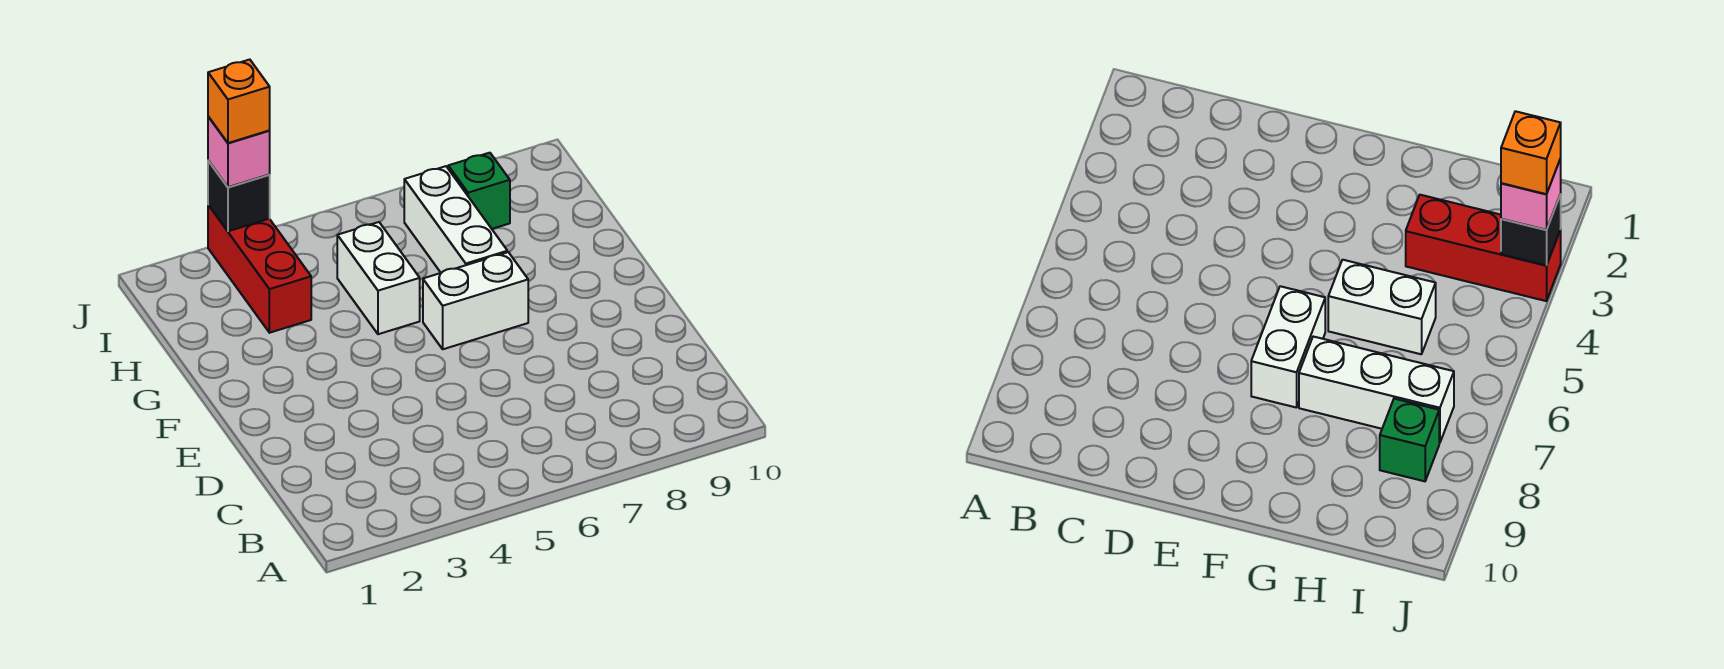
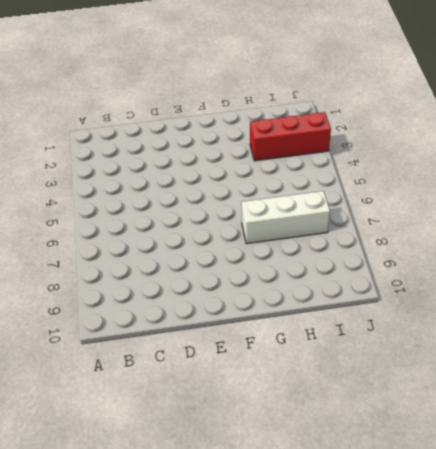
none -> white brick F6:F7 level 1
none -> white brick G5:H5 level 1

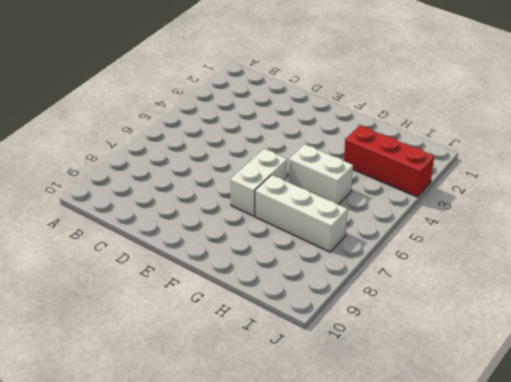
none -> green brick I8 level 1
none -> black brick J3 level 2

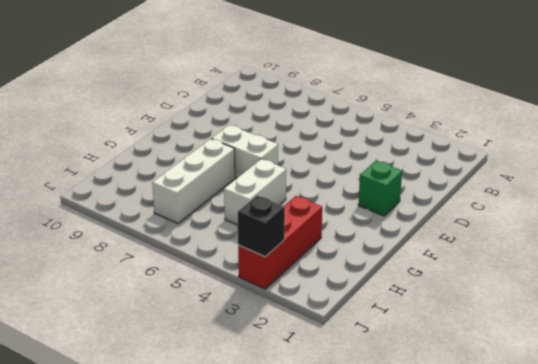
green brick E2 level 1 -> green brick I8 level 1
none -> pink brick J3 level 3
none -> orange brick J3 level 4

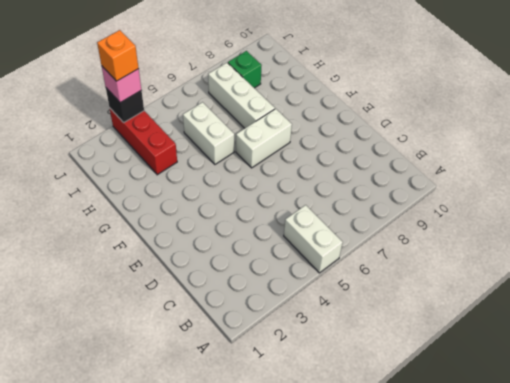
white brick A5:B5 level 1 -> none

